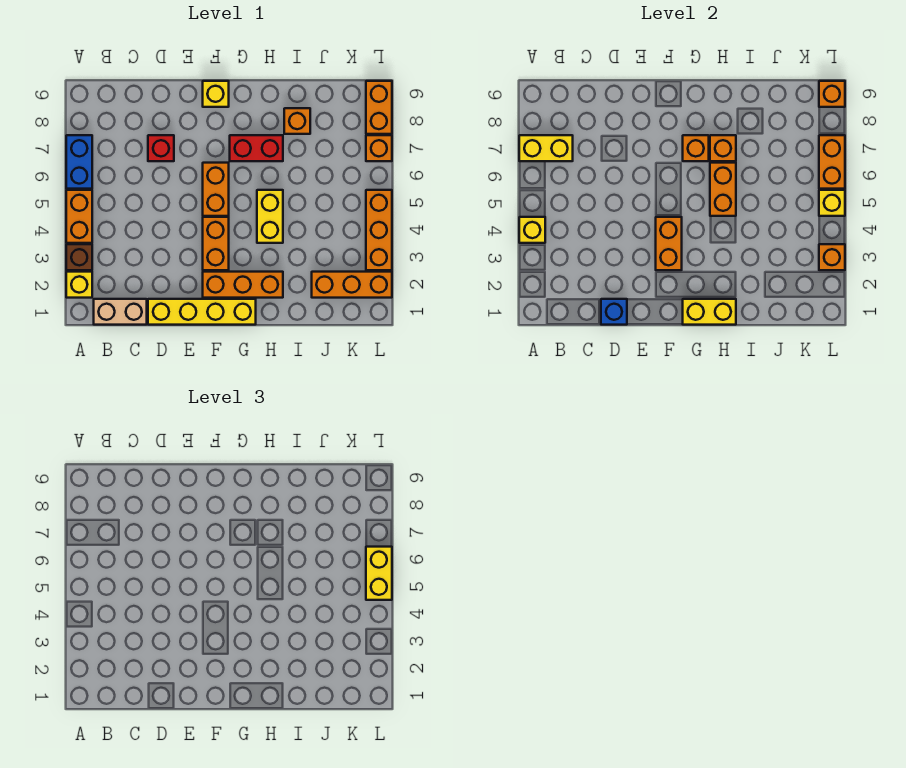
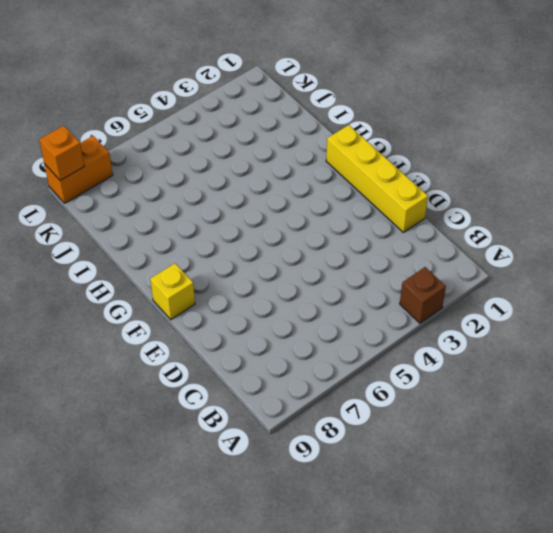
none -> yellow brick A2 level 1
none -> orange brick A4:A5 level 1
none -> blue brick A6:A7 level 1
none -> tan brick B1:C1 level 1

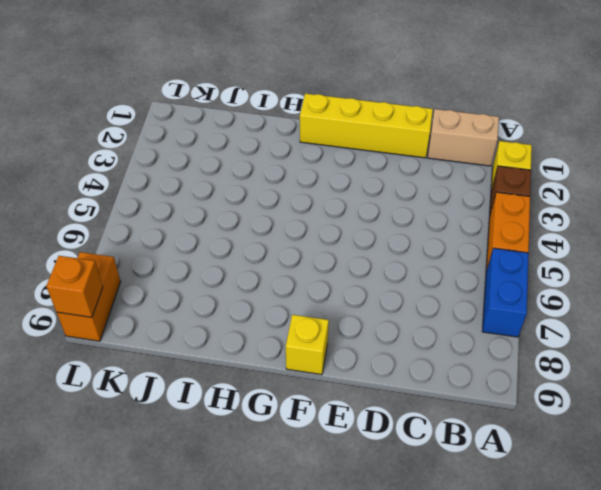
none -> red brick D7 level 1
none -> orange brick F2:H2 level 1
none -> orange brick F3:F4 level 1
none -> orange brick F5:F6 level 1

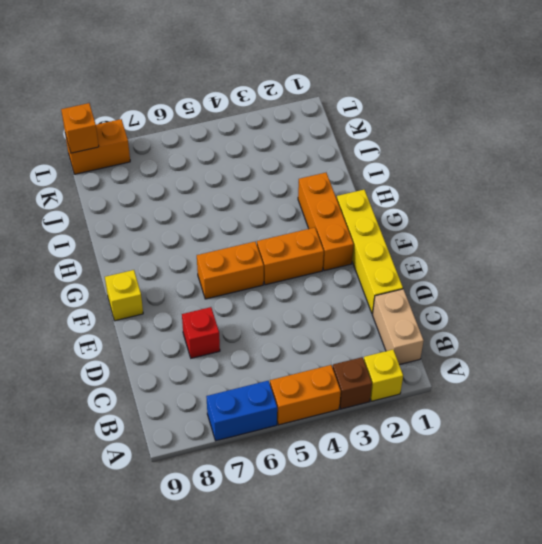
none -> red brick G7:H7 level 1
none -> yellow brick H4:H5 level 1
none -> orange brick I8 level 1
none -> orange brick J2:L2 level 1

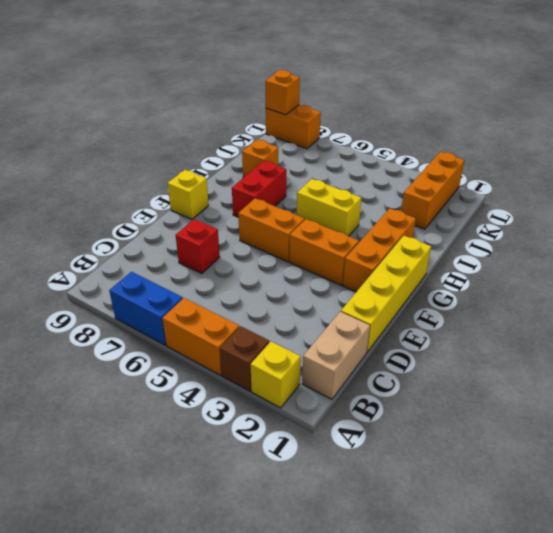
none -> orange brick L3:L5 level 1
none -> orange brick L7 level 1
none -> yellow brick A4 level 2
none -> yellow brick A7:B7 level 2

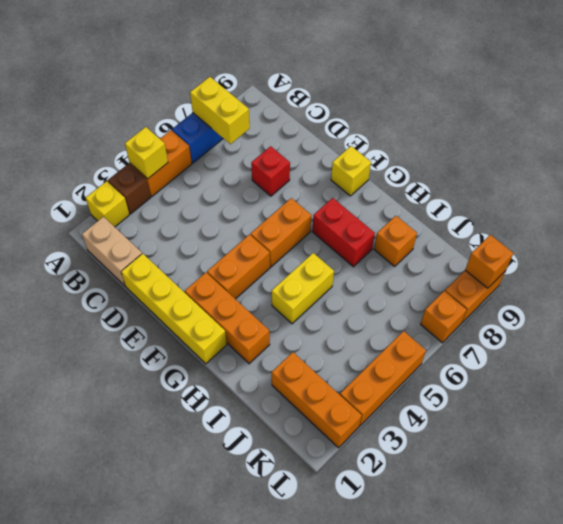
none -> blue brick D1 level 2
none -> orange brick F3:F4 level 2
none -> yellow brick G1:H1 level 2
none -> orange brick G7 level 2

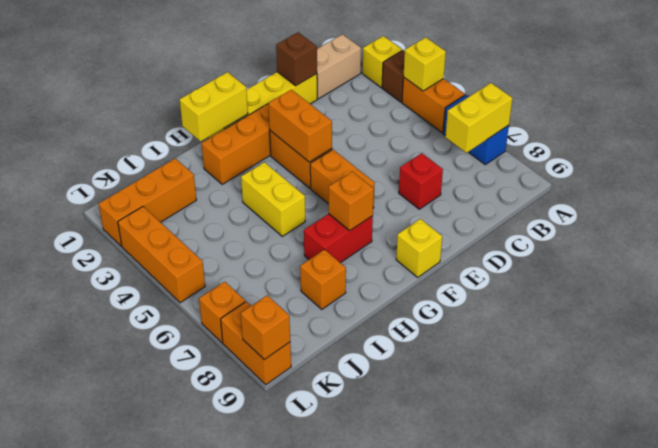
brown brick D1 level 2 -> blue brick D1 level 2
none -> orange brick H5:H6 level 2
none -> orange brick H7 level 2
none -> orange brick L3 level 2
none -> yellow brick L5 level 2

